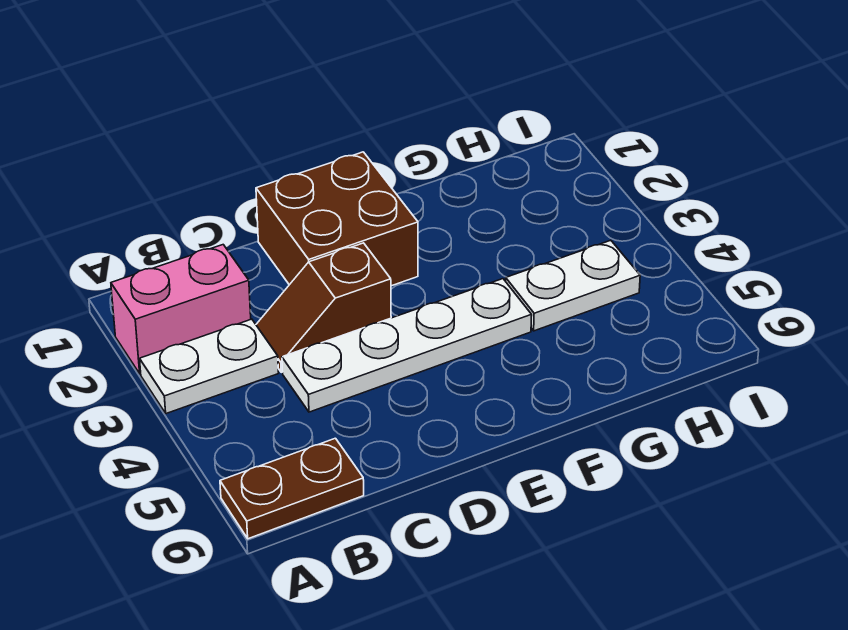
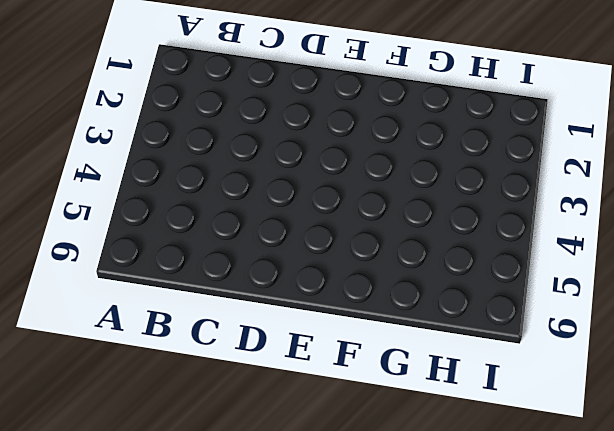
none -> pink brick A2:B2 level 1
none -> white plate A3:B3 level 1

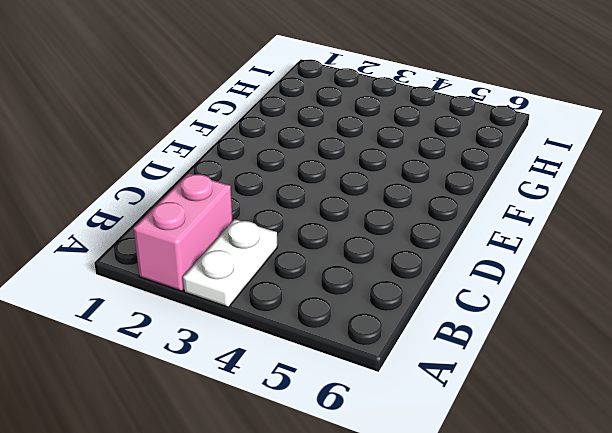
none -> brown plate A6:B6 level 1
none -> brown slope C3:D3 level 1 top D

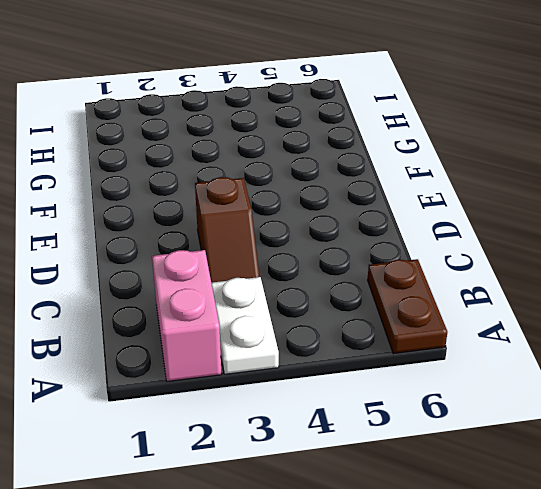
none -> white plate C4:F4 level 1
none -> brown brick D1:E2 level 1

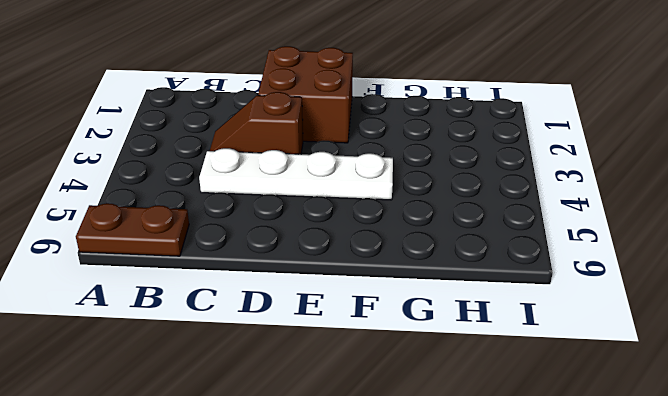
none -> pink brick A2:B2 level 1
none -> white plate A3:B3 level 1

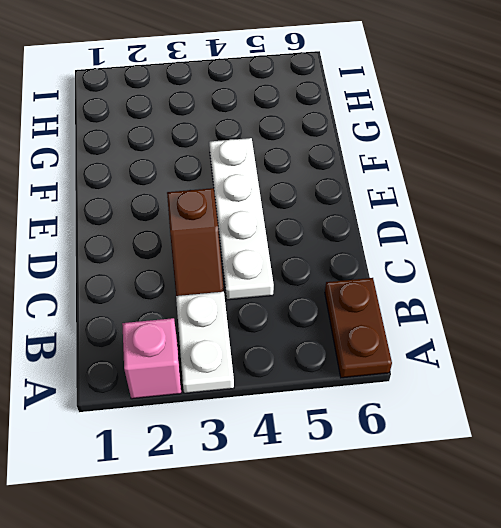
pink brick A2 level 1 -> pink brick A2:B2 level 1
none -> brown brick D1:E2 level 1
none -> white plate G4:H4 level 1

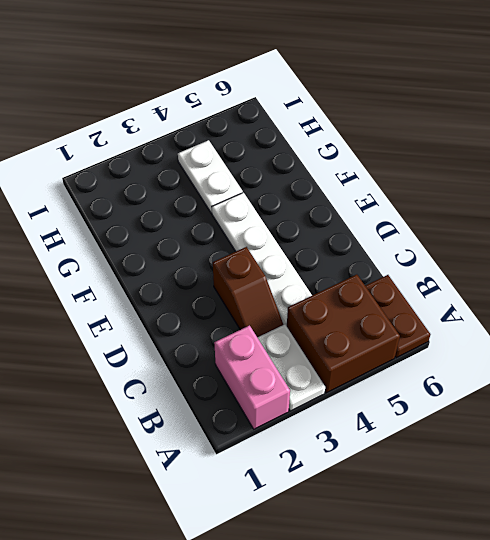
brown brick A4:B5 level 1 -> brown brick D1:E2 level 1

